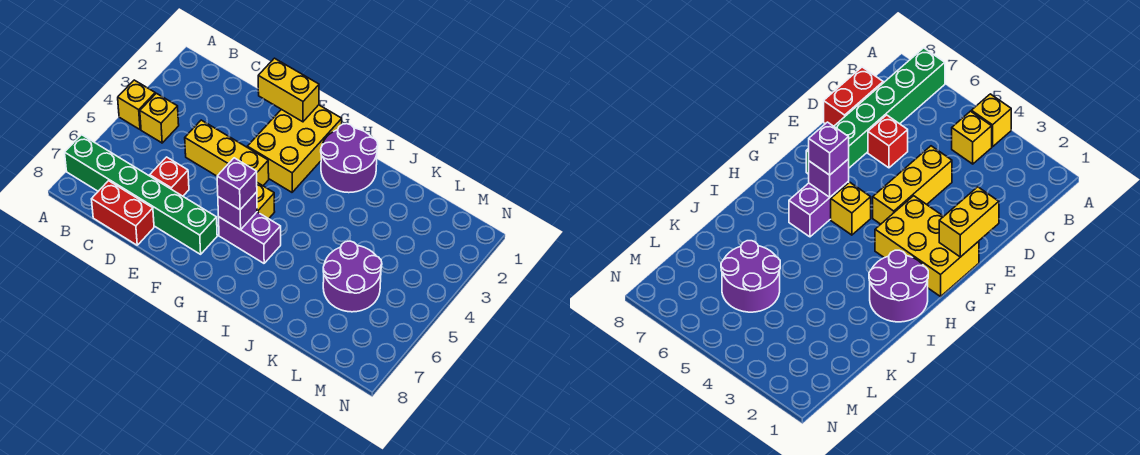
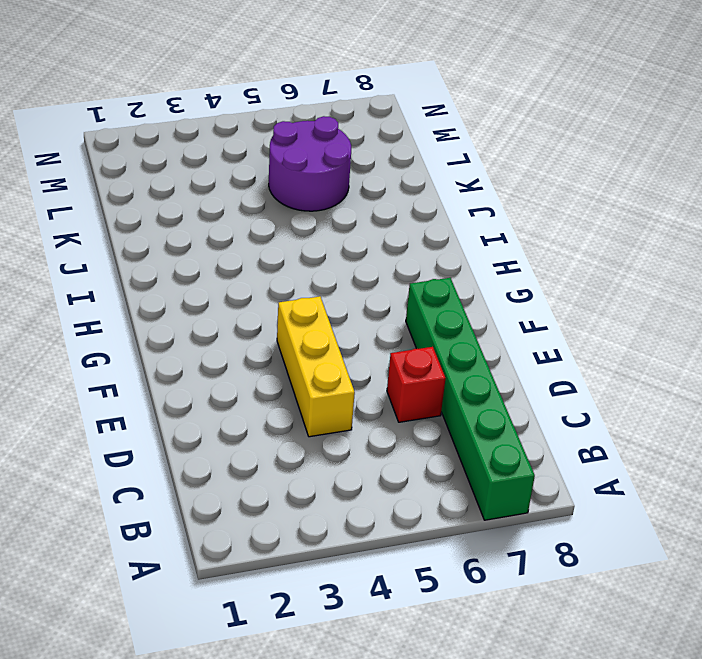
none -> yellow brick A4 level 1
none -> yellow brick B4 level 1
none -> red brick C8:D8 level 1

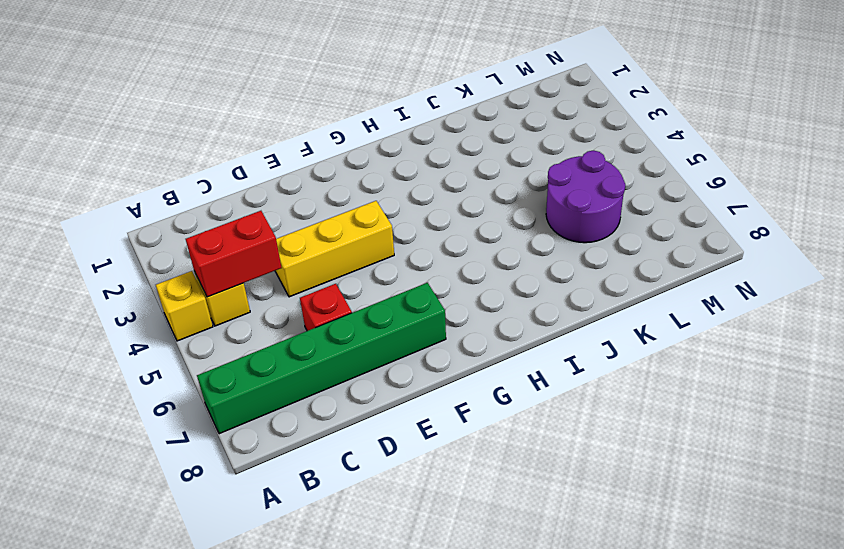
red brick B4:C4 level 2 -> red brick C8:D8 level 1
none -> yellow brick F1:G3 level 1
none -> yellow brick G5 level 1
none -> purple brick G6:H6 level 1

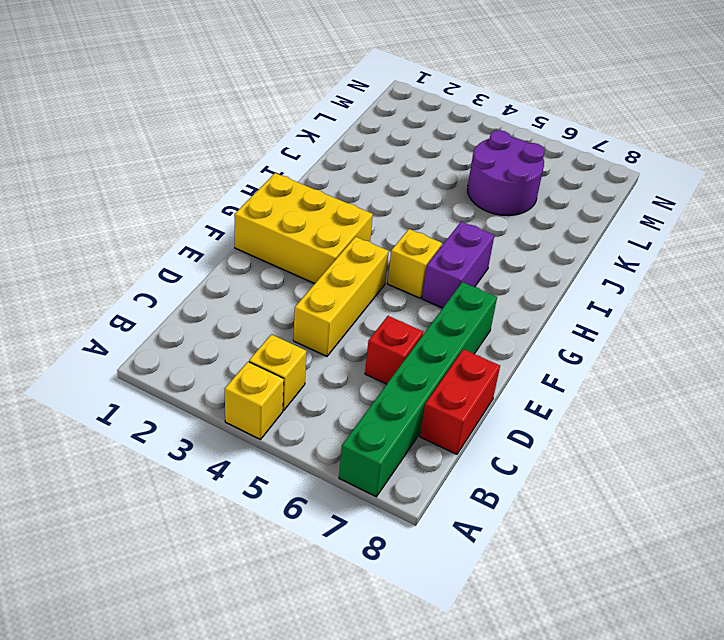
none -> purple round brick H1:I2 level 1
none -> yellow brick E1:F1 level 2
none -> purple brick G6 level 2

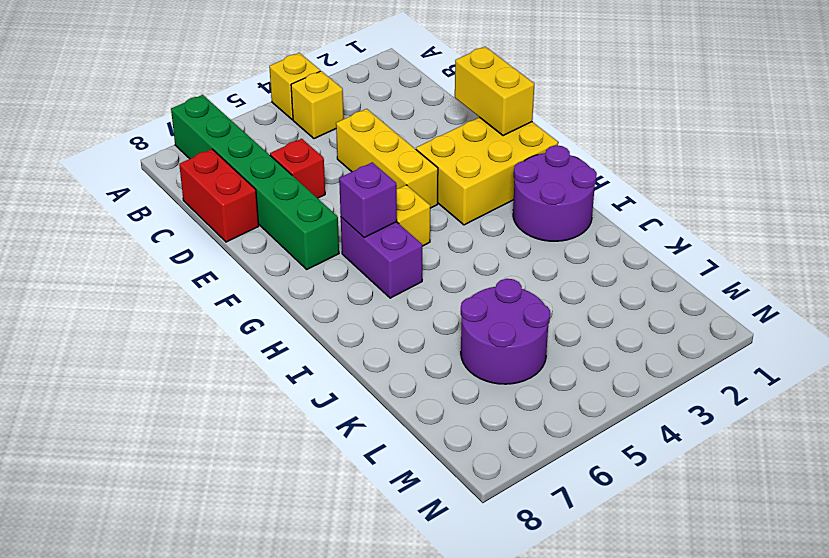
none -> purple brick G6 level 3

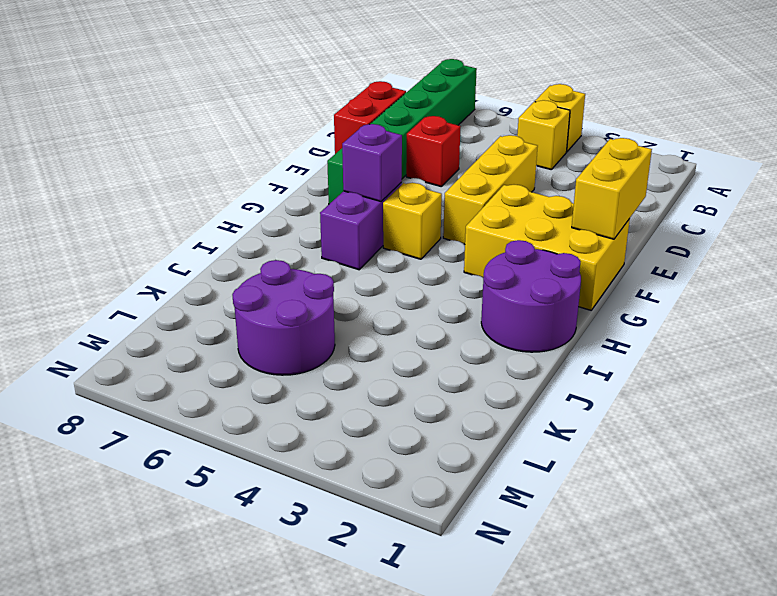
none -> purple brick G6 level 3

